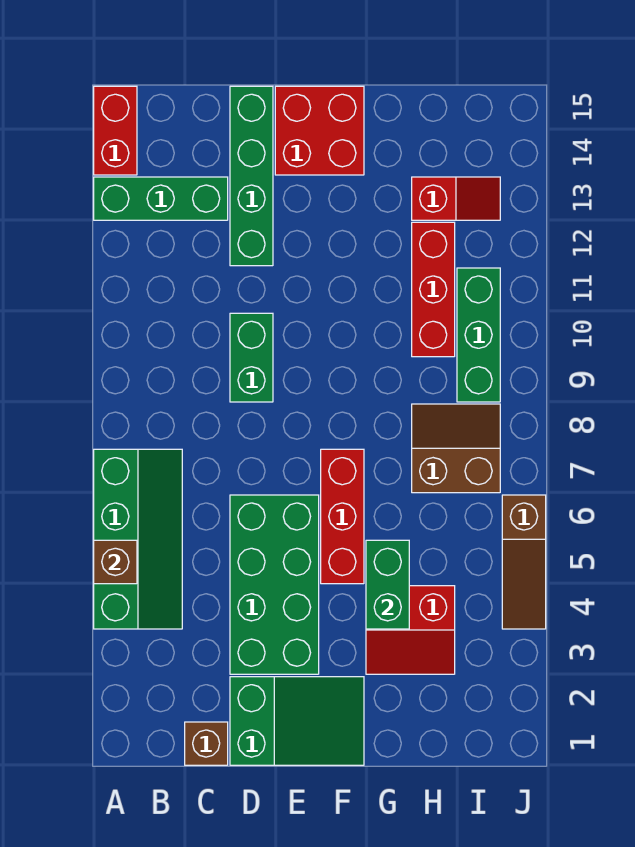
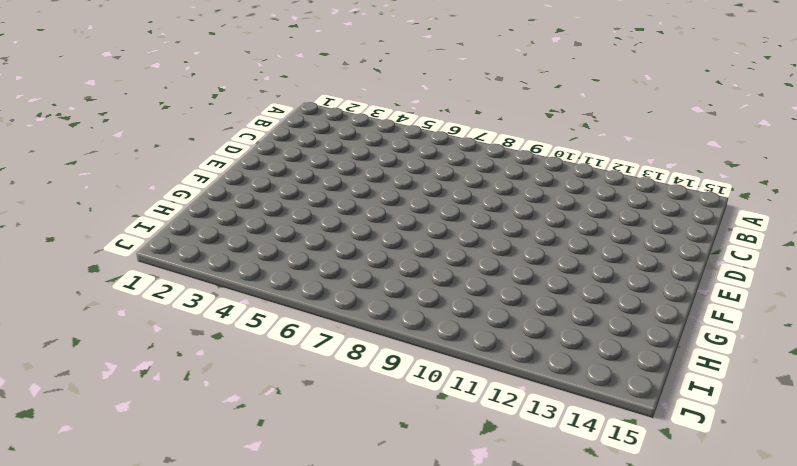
none -> green slope A4:B7 level 1 top A
none -> green brick A13:C13 level 1
none -> red brick A14:A15 level 1

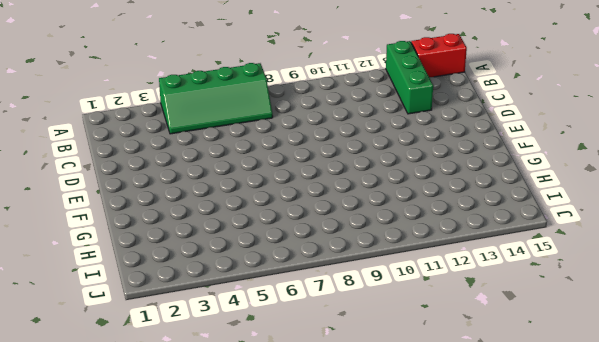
none -> brown brick C1 level 1
none -> green slope D1:F2 level 1 top D
none -> green brick D3:E6 level 1

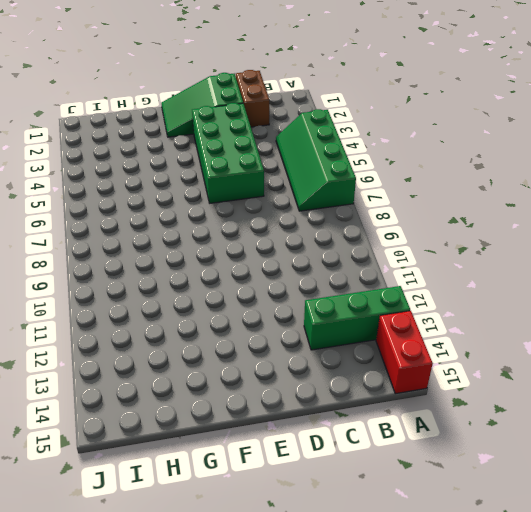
brown brick C1:C2 level 1 -> brown brick C1 level 1
none -> green brick D9:D10 level 1
none -> green brick D12:D15 level 1
none -> red brick E14:F15 level 1

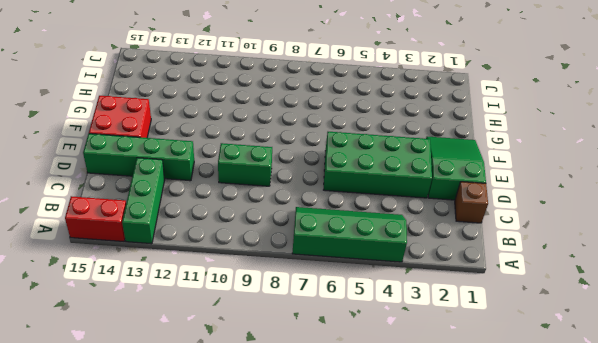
none -> red brick F5:F7 level 1
none -> red slope G3:H4 level 1 top 4
none -> brown slope H7:I8 level 1 top 7

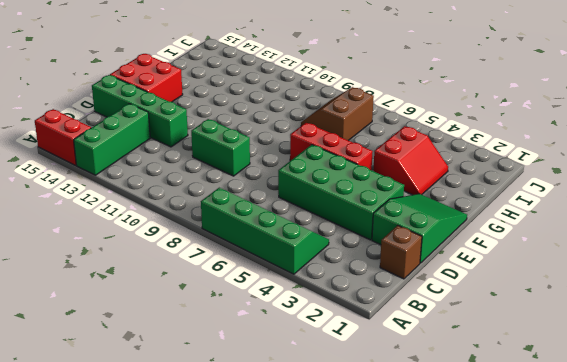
none -> red brick H10:H12 level 1
none -> red slope H13:I13 level 1 top H
none -> green brick I9:I11 level 1

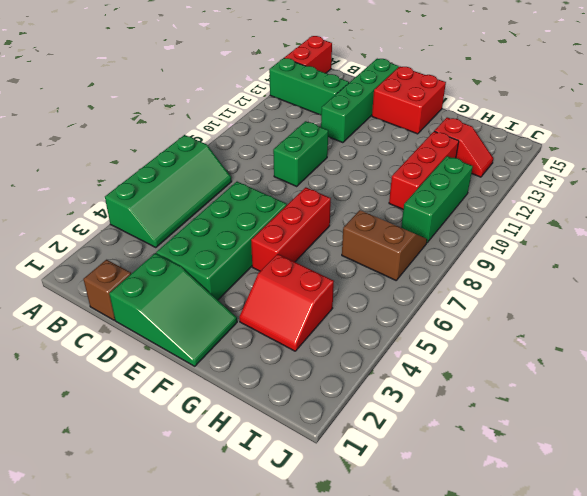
none -> brown slope J4:J6 level 1 top 6
none -> brown brick A5 level 2
none -> green brick G4:G5 level 2

